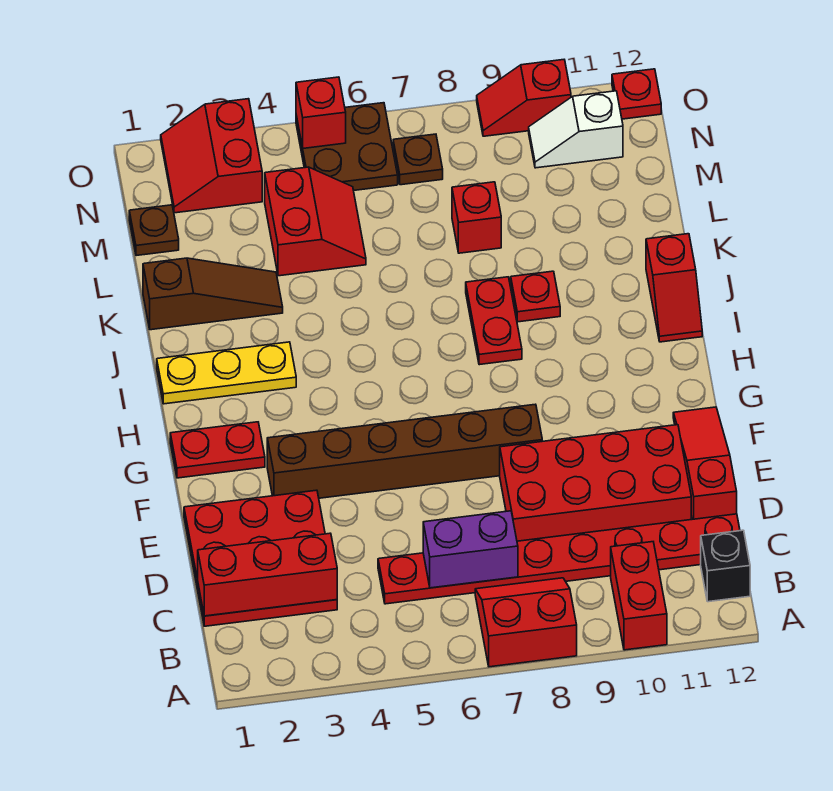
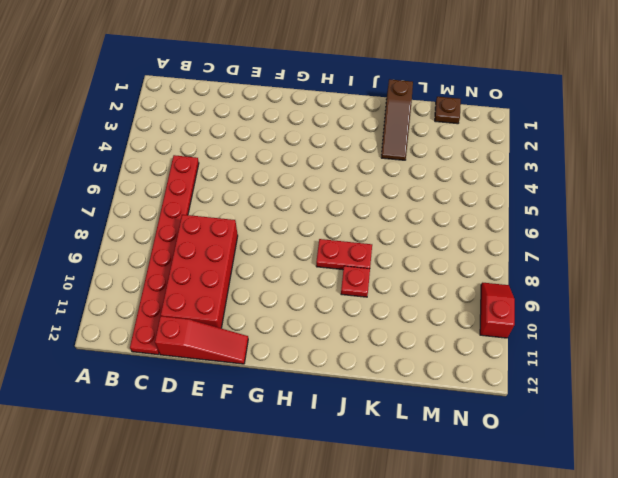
none -> red slope A7:B8 level 1 top A
none -> red brick A10:B10 level 1
none -> black brick B12 level 1

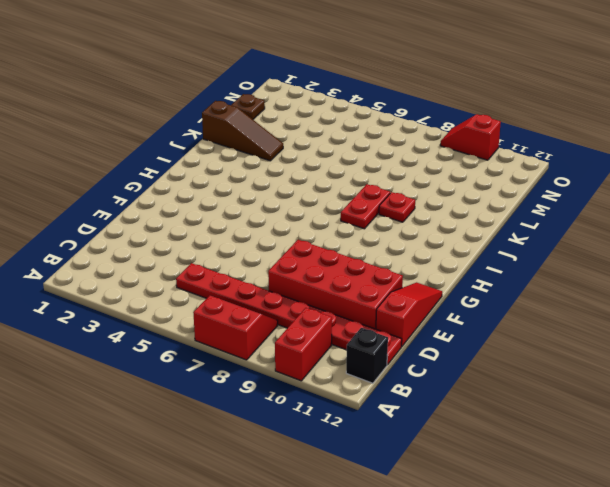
none -> red plate C1:E3 level 1
none -> brown brick F3:F8 level 1
none -> red plate G1:G2 level 1

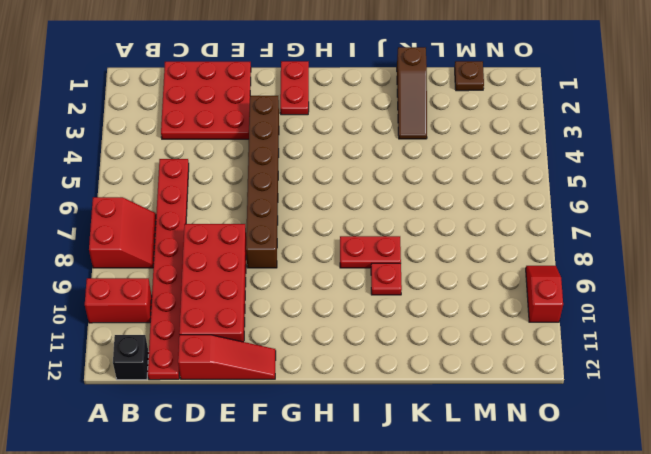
none -> yellow plate I1:I3 level 1
none -> red slope I12:J12 level 1 top J
none -> red slope L4:M5 level 1 top 4

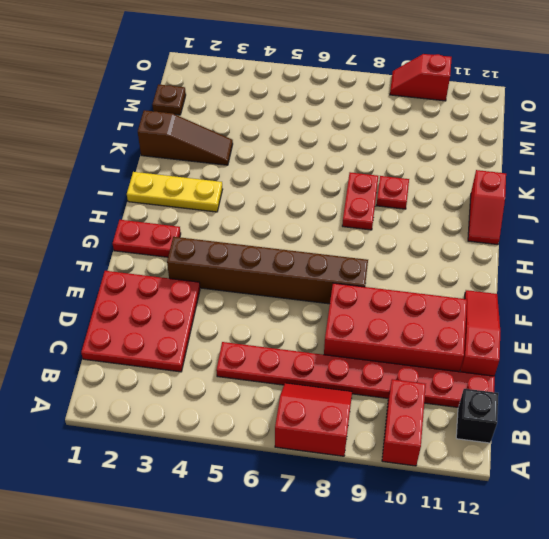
none -> red slope L4:M5 level 1 top 4
none -> red brick L8 level 1
none -> red slope N2:O3 level 1 top 3

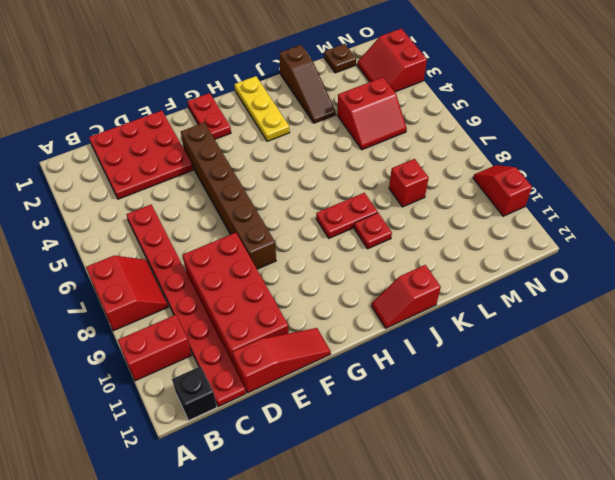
red slope N2:O3 level 1 top O -> red slope N2:O3 level 1 top 3
none -> brown plate N5:O6 level 1
none -> brown plate N7 level 1
none -> white slope N10:N11 level 1 top 11

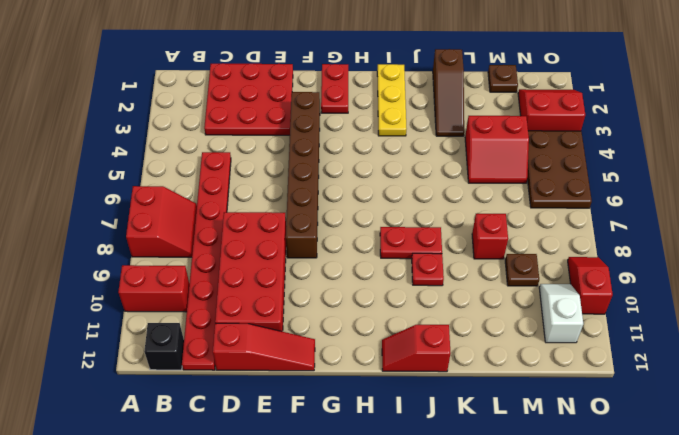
brown plate M9 level 1 -> brown plate N7 level 1
brown plate N4:O6 level 1 -> brown plate N5:O6 level 1
none -> red plate O12 level 1
none -> red brick C1:C3 level 2
none -> purple brick C6:C7 level 2

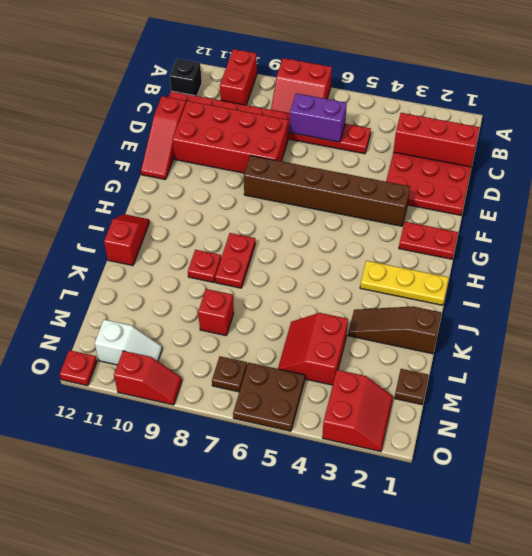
none -> red brick O5 level 2

